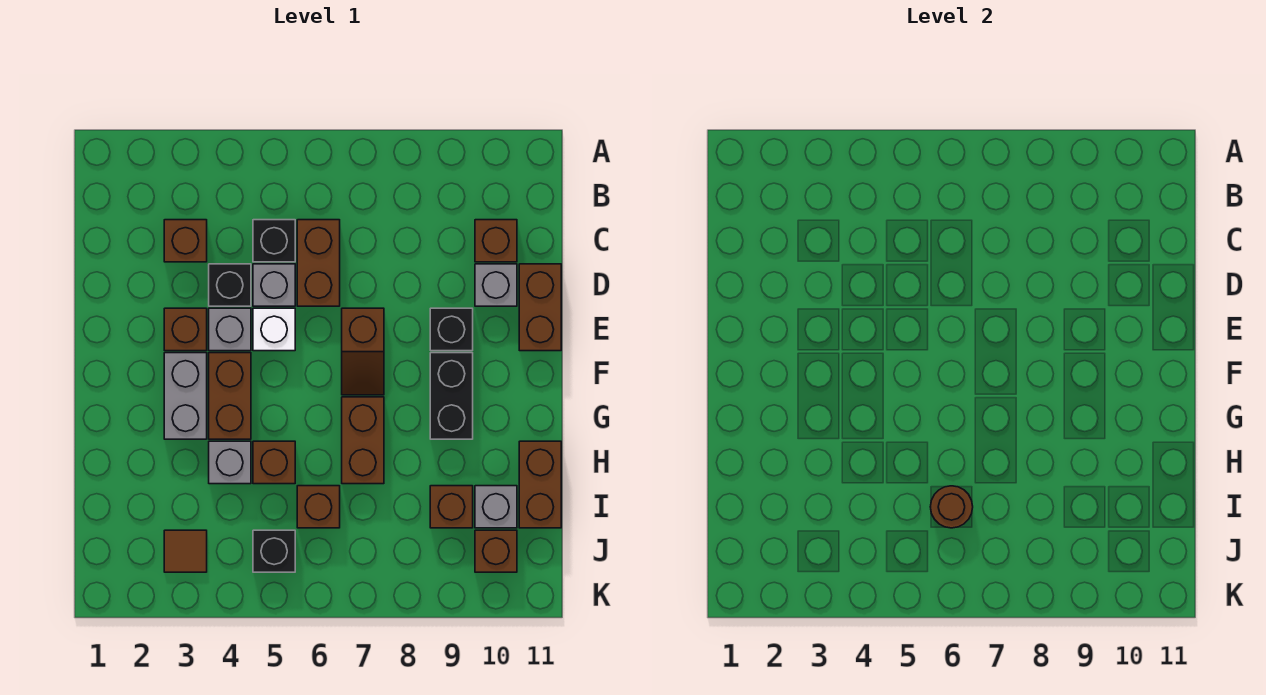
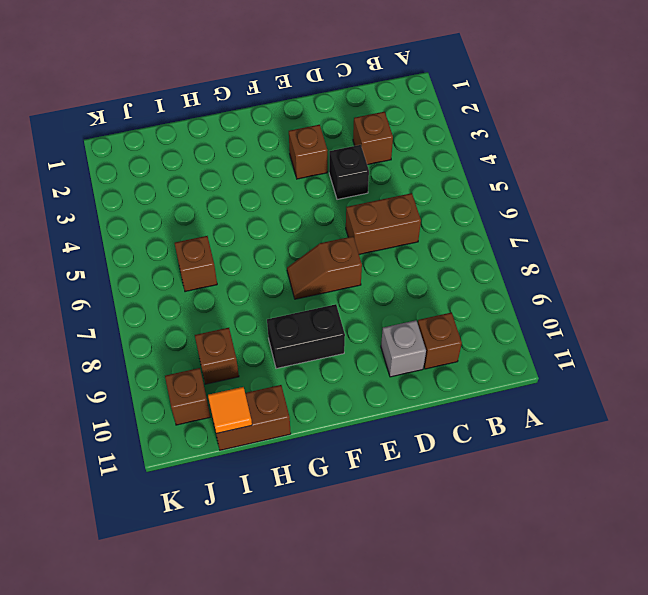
orange tile I11 level 2 -> none
none -> black brick C5 level 1
none -> grey brick D5 level 1
none -> brown brick D11:E11 level 1

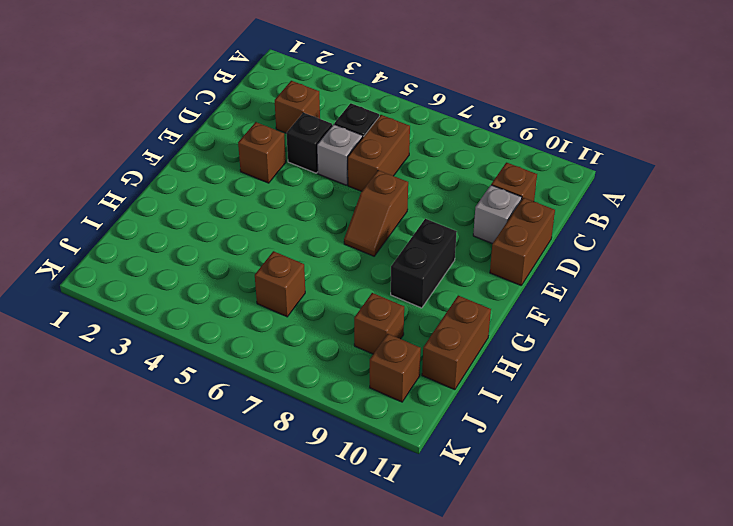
none -> grey brick E4 level 1
none -> white brick E5 level 1
none -> black brick E9 level 1

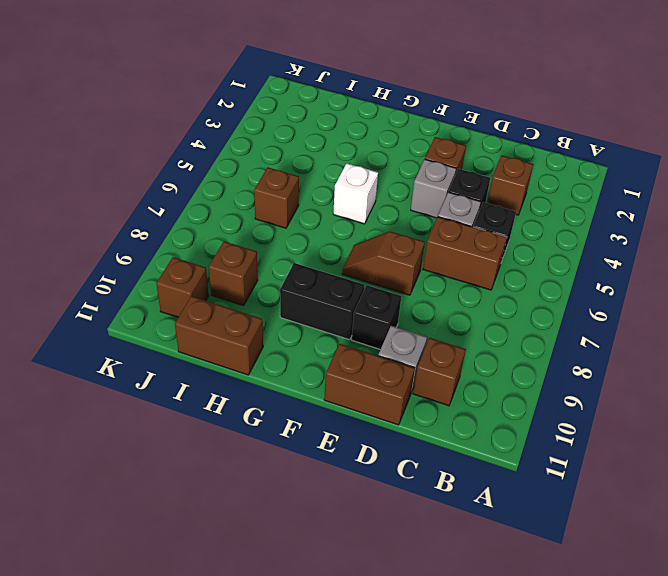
white brick G5 level 1 -> white brick E5 level 1
none -> grey brick F3:G3 level 1
none -> brown brick F4:G4 level 1
none -> brown brick G7:H7 level 1

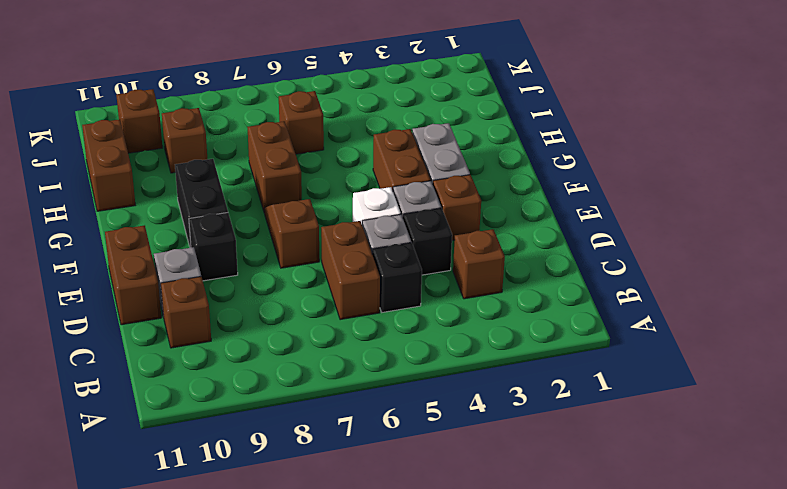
none -> grey brick H4 level 1
none -> brown brick H5 level 1
none -> grey brick I10 level 1

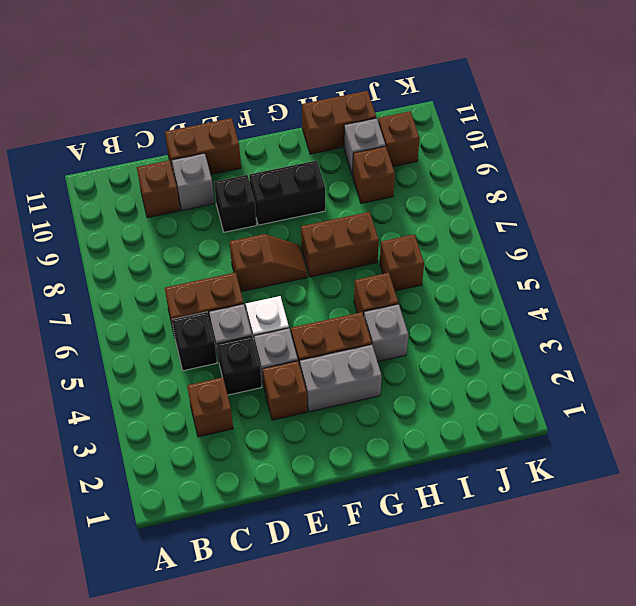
none -> brown tile J3 level 1
none -> black brick J5 level 1
none -> brown round brick I6 level 2

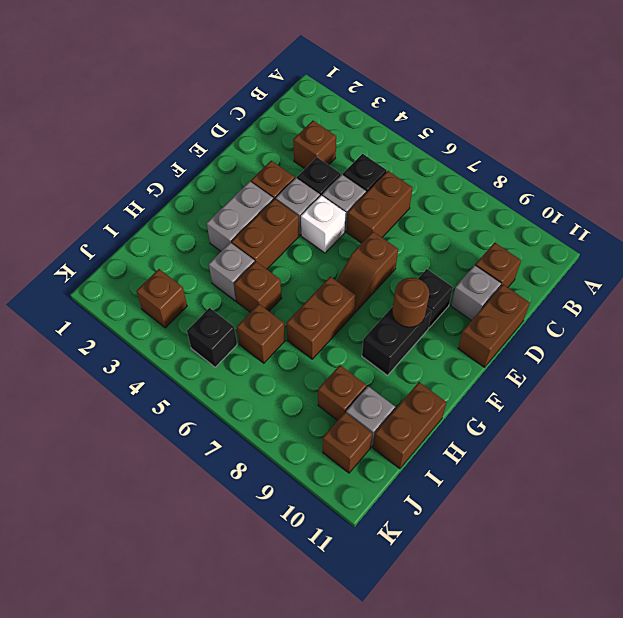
brown round brick F9 level 2 -> brown round brick I6 level 2
brown brick J3 level 1 -> brown tile J3 level 1

